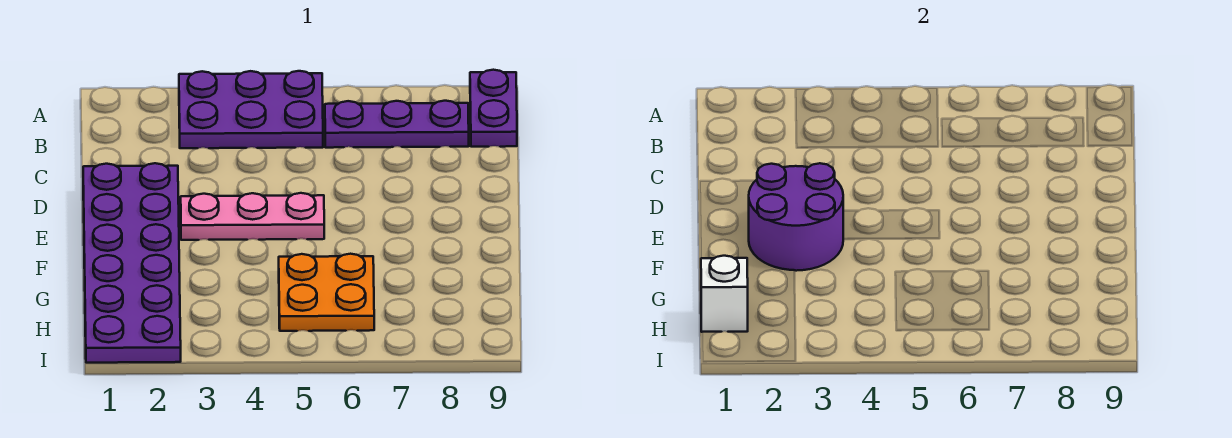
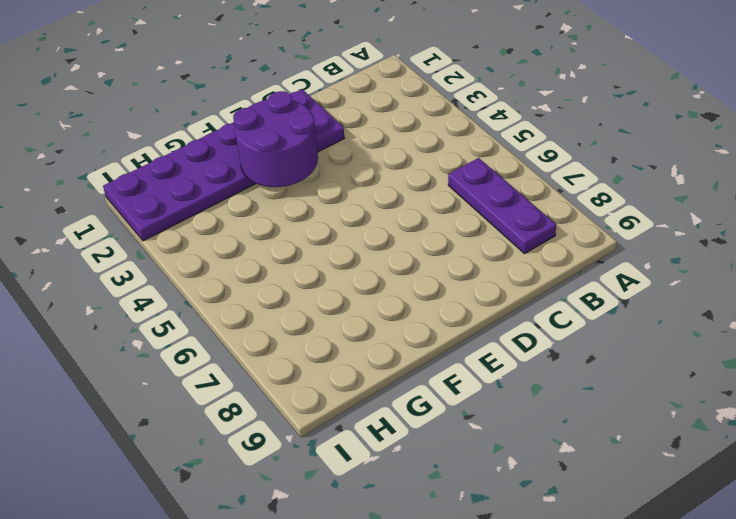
none -> purple plate A3:B5 level 1
none -> purple plate A9:B9 level 1

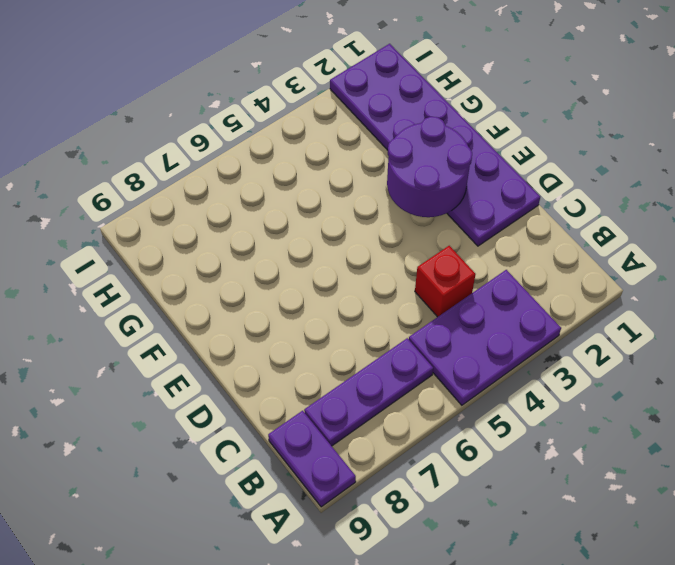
red brick C4 level 1 -> none
none -> pink plate E3:E5 level 1
none -> orange plate G5:H6 level 1

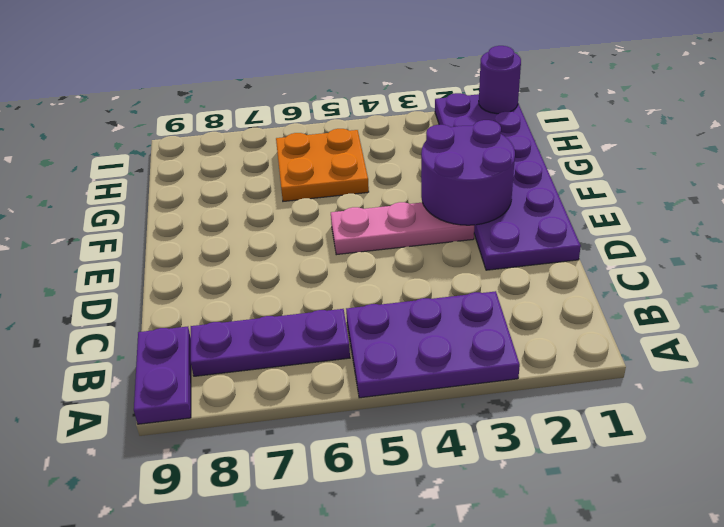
purple round brick I1 level 2 -> none
none -> white brick H1 level 2

